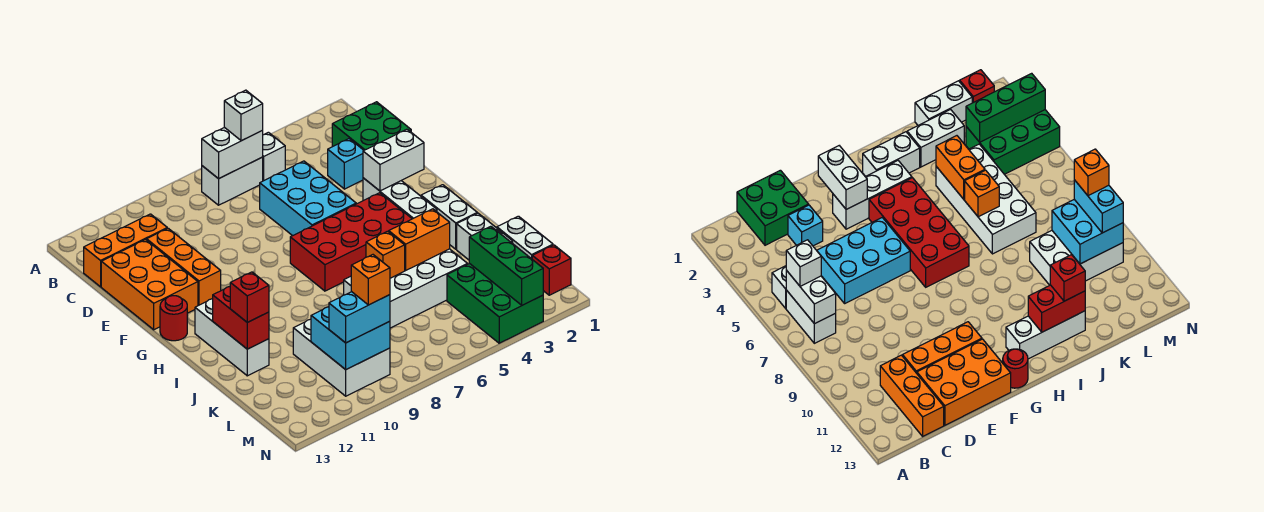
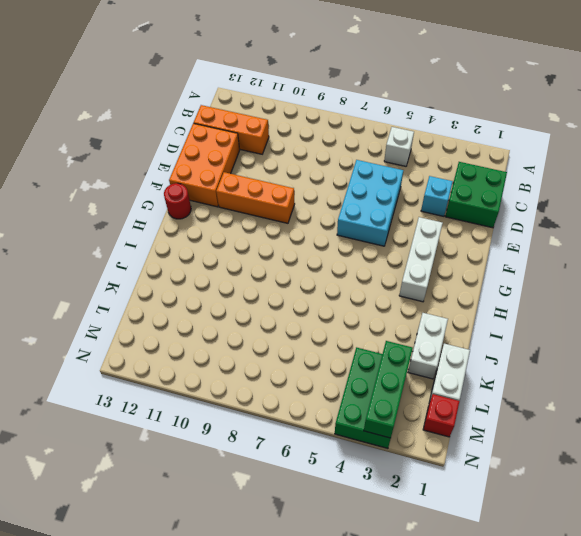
orange brick F9:F11 level 1 -> orange brick D11:F11 level 1
none -> white brick B6:B7 level 1
none -> red brick G4:H7 level 1
none -> white brick H2:I2 level 1
none -> white brick H12:J12 level 1

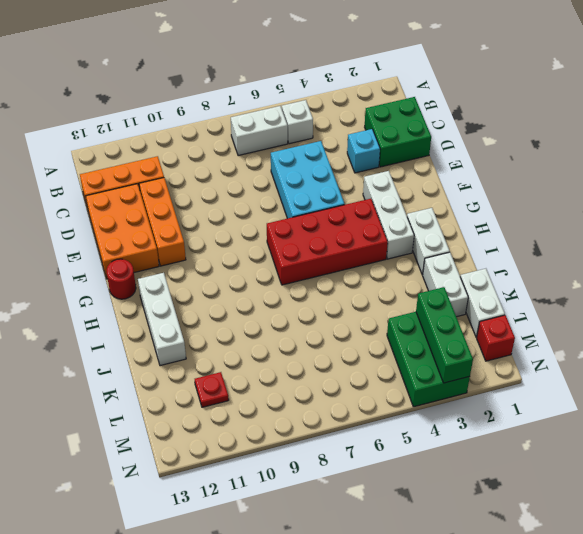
red plate L11 level 1 -> none
none -> white brick J4:K7 level 1
none -> white brick K9:M10 level 1
none -> white brick B6:B7 level 2
none -> white brick F2:F3 level 2

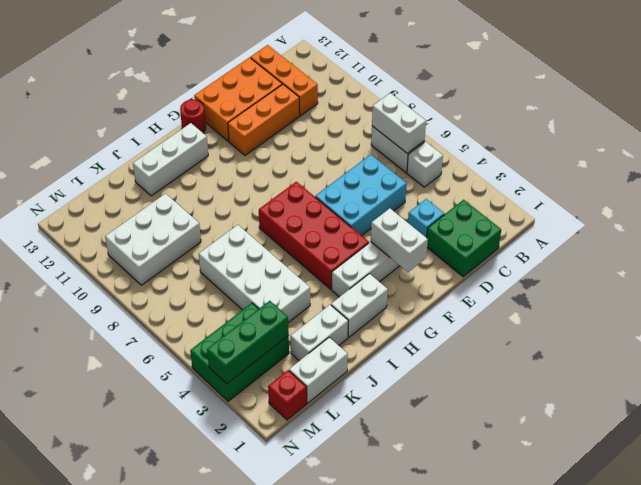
none -> red brick I12:J12 level 2
none -> orange brick J4:J5 level 2
none -> orange brick J6 level 2
none -> cyan brick L9:M10 level 2

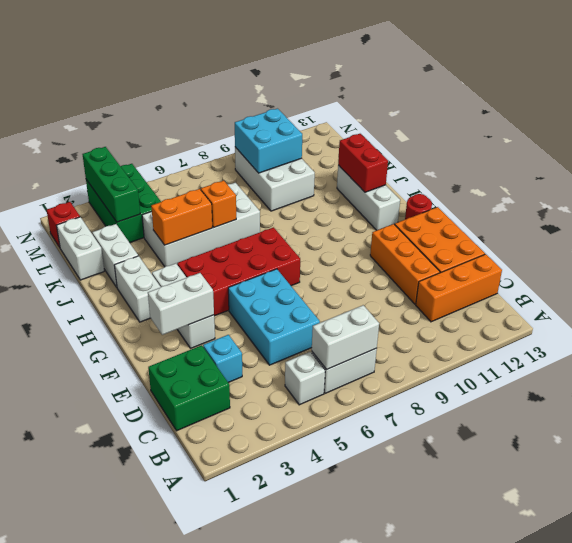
none -> white brick B6 level 3
none -> red brick J12 level 3
none -> cyan brick M9:M10 level 3
none -> orange brick M9 level 4

